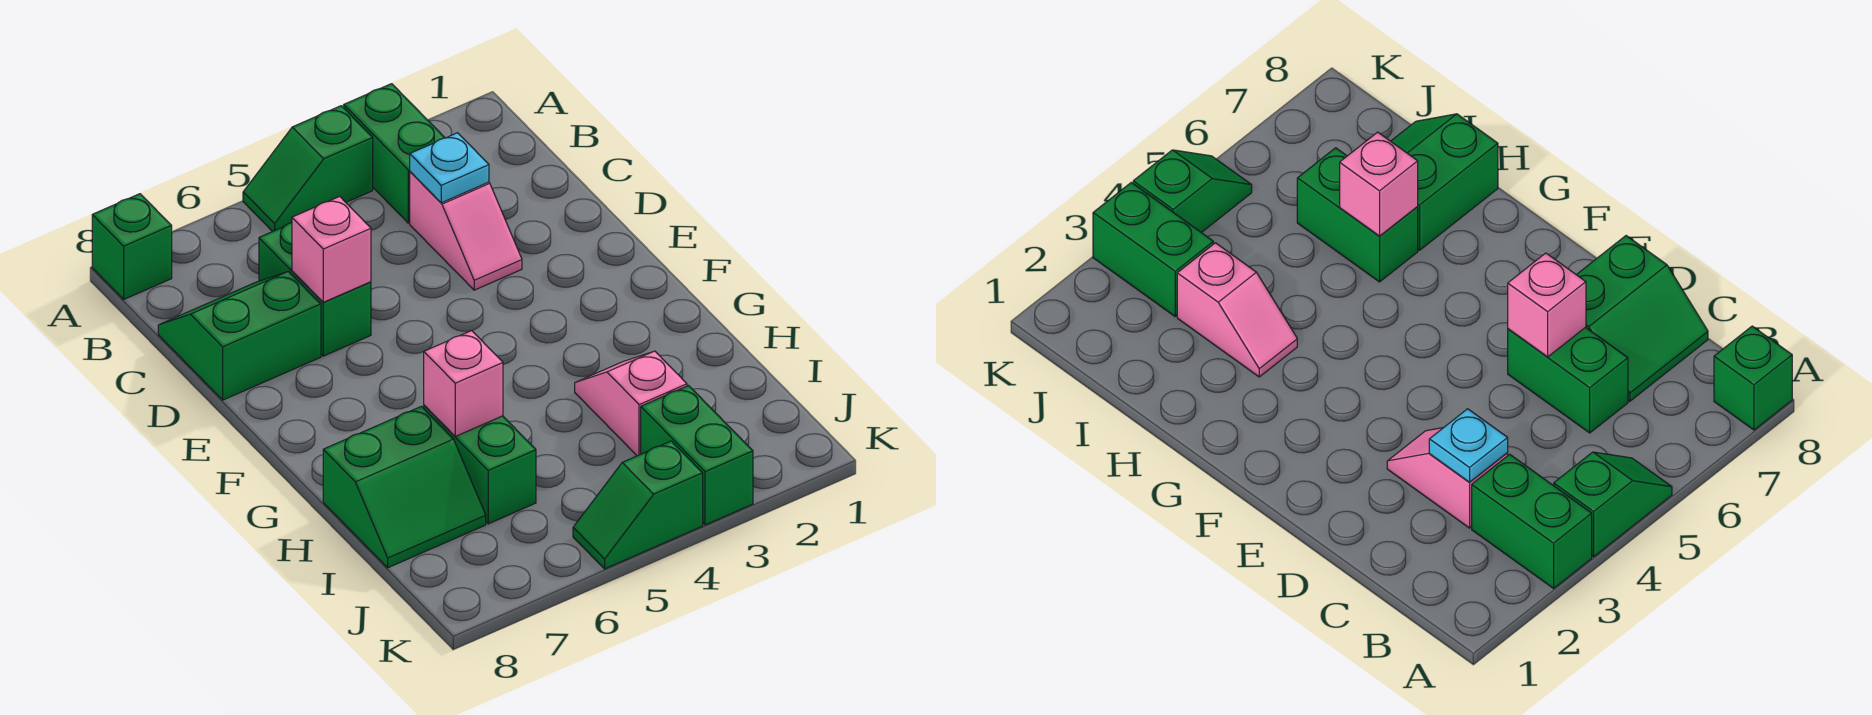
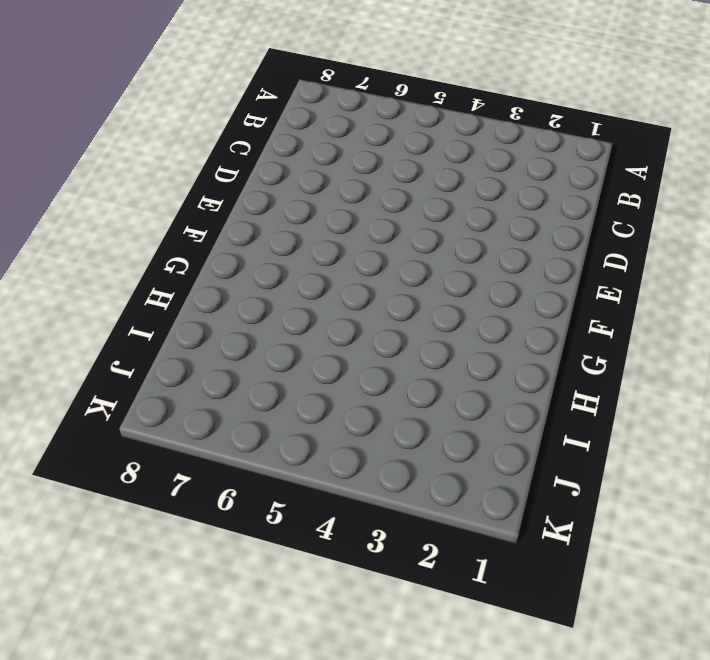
none -> green brick A3:B3 level 1
none -> green slope A4:A5 level 1 top 4
none -> green brick A8 level 1

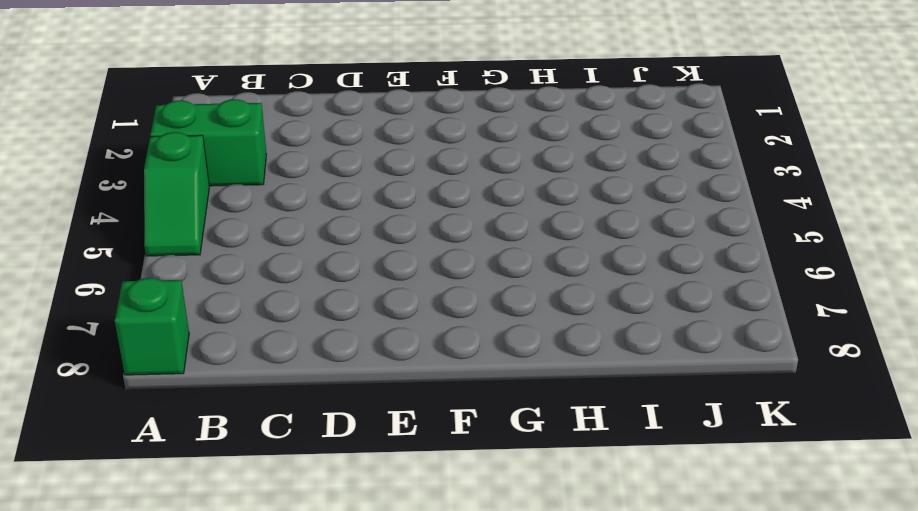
none -> pink slope C3:D3 level 1 top C
none -> green brick C6:D6 level 1
none -> green slope C7:D8 level 1 top D

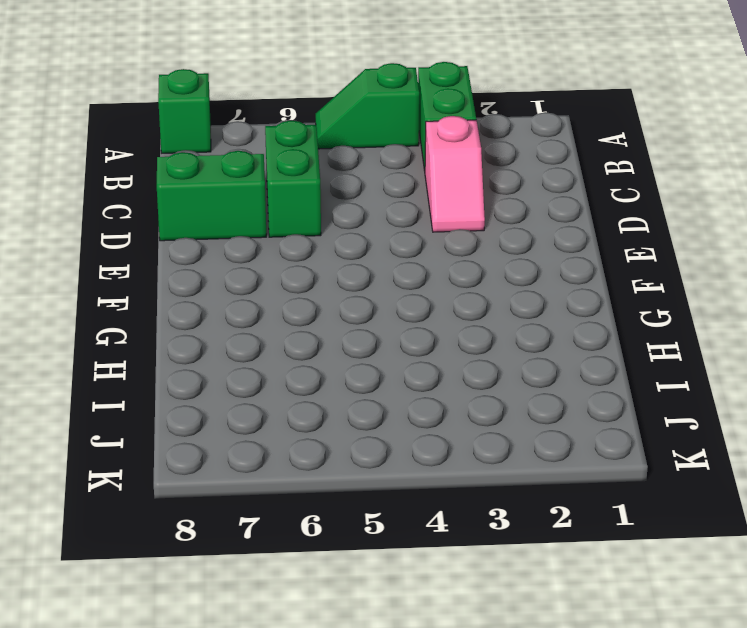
none -> pink slope H3:I3 level 1 top I
none -> green brick H6:I6 level 1
none -> green slope H7:I8 level 1 top H

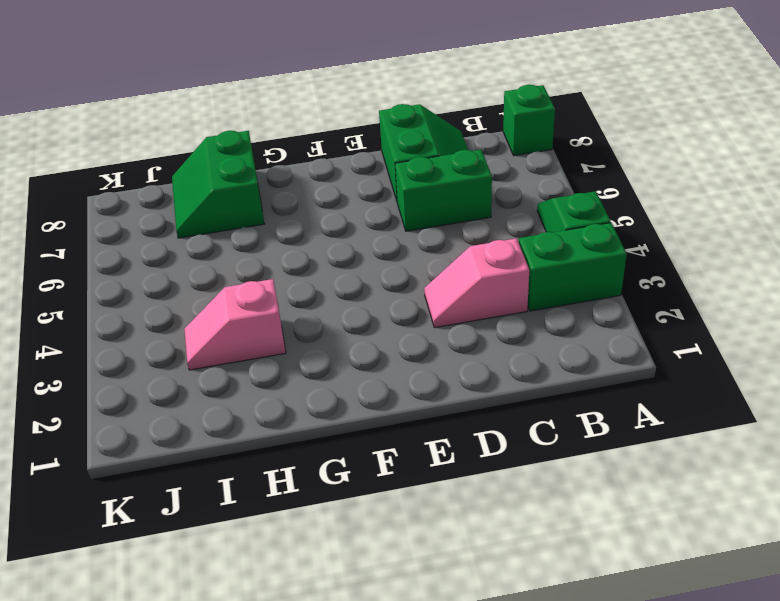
pink slope H3:I3 level 1 top H -> pink slope H3:I3 level 1 top I
none -> green brick H6:I6 level 1
none -> green brick J3:K3 level 1
none -> green slope K4:K5 level 1 top 4

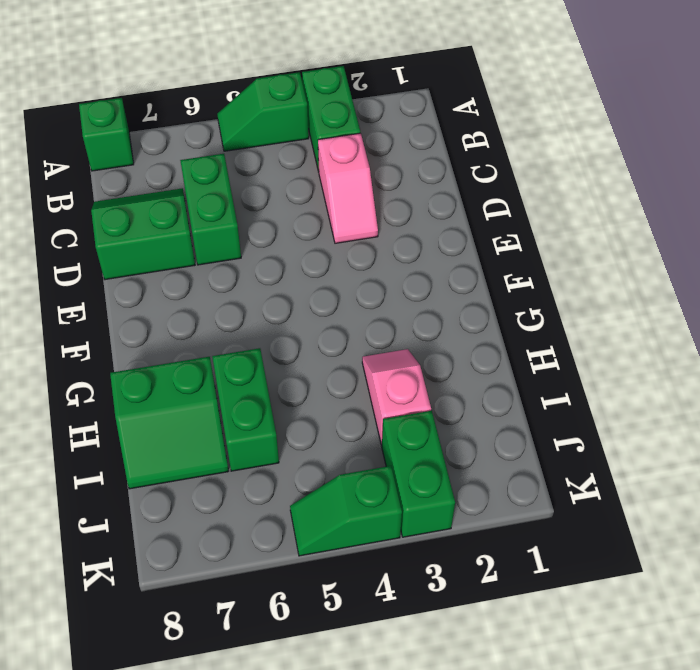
none -> cyan plate C3 level 2
none -> pink brick D6 level 2
none -> pink brick H6 level 2

